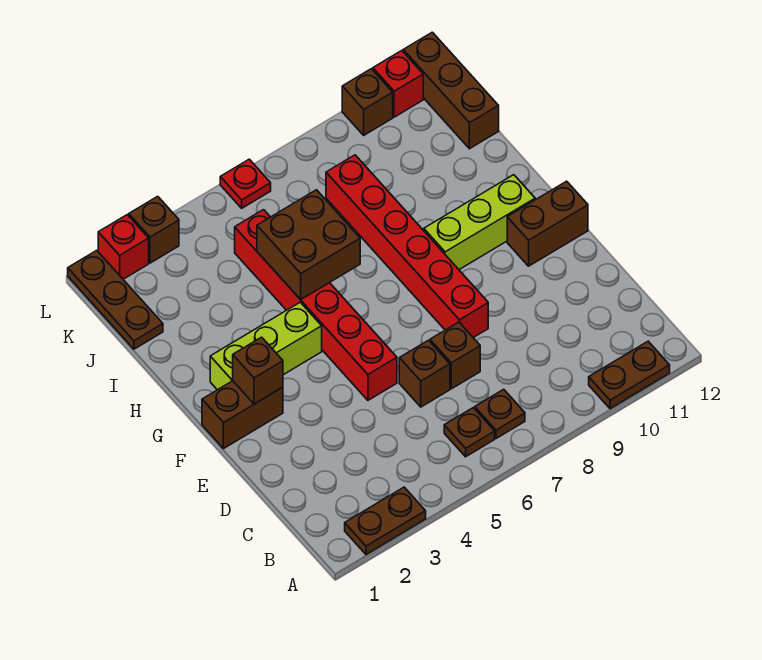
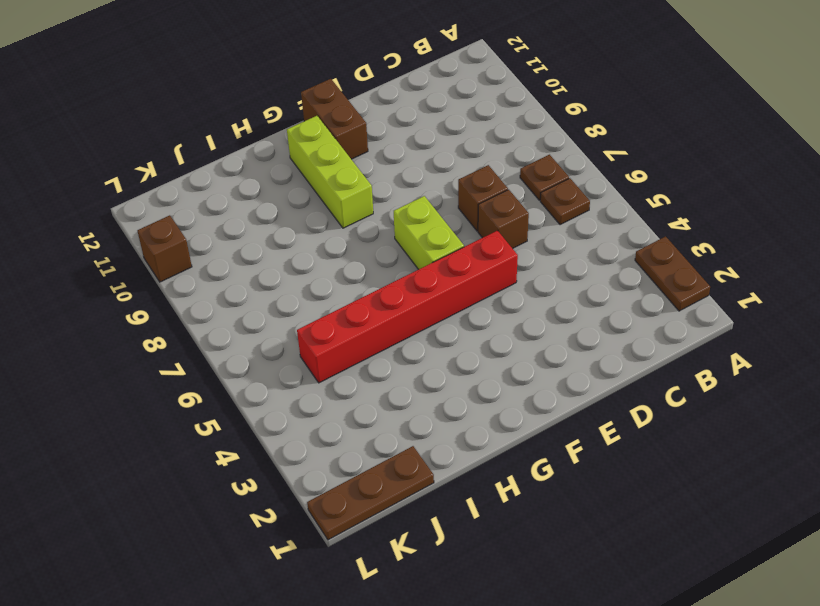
lime brick F6:F7 level 1 -> none
none -> brown plate A10:A11 level 1
none -> red brick E8:J8 level 1
none -> brown brick F1:F2 level 1

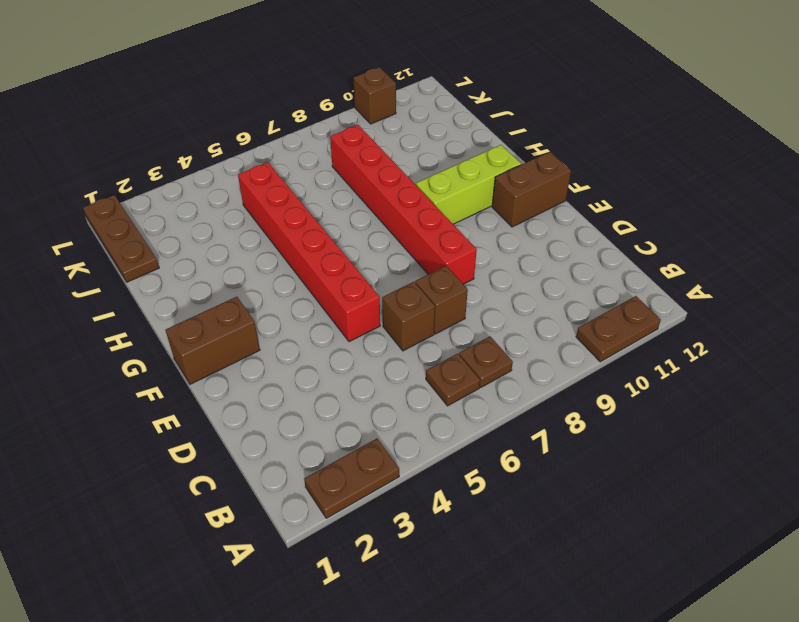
none -> lime brick G2:G4 level 1
none -> brown brick J12:L12 level 1
none -> red brick L2 level 1

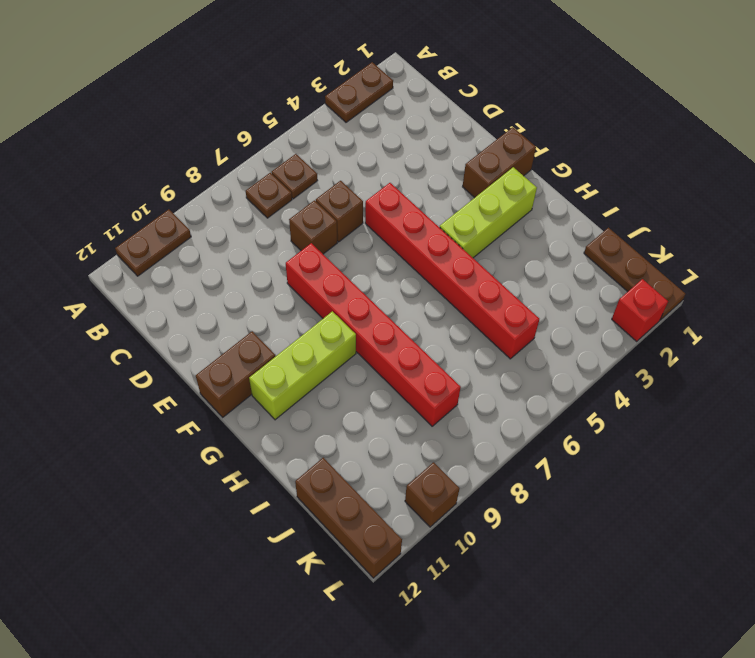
none -> brown brick L3 level 1
none -> red plate L6 level 1
none -> red brick L11 level 1

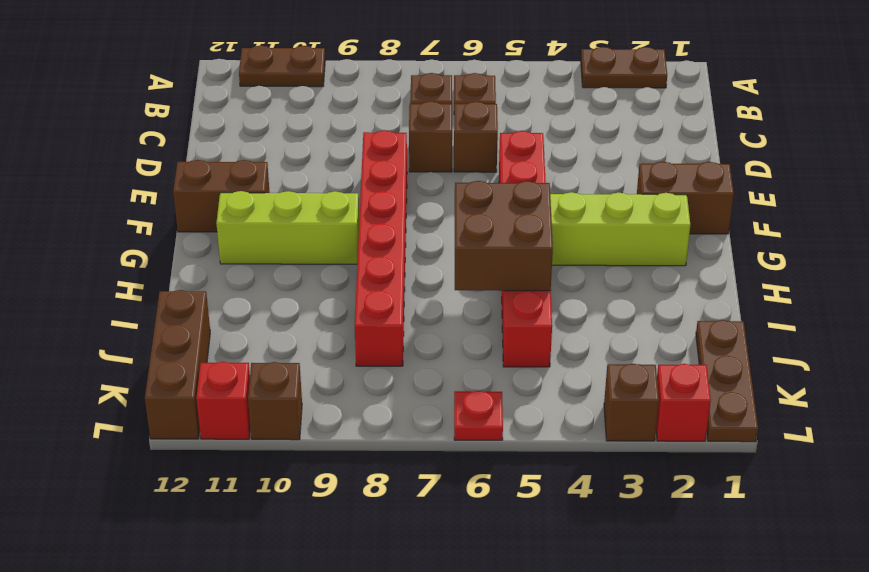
none -> brown brick F2 level 2

